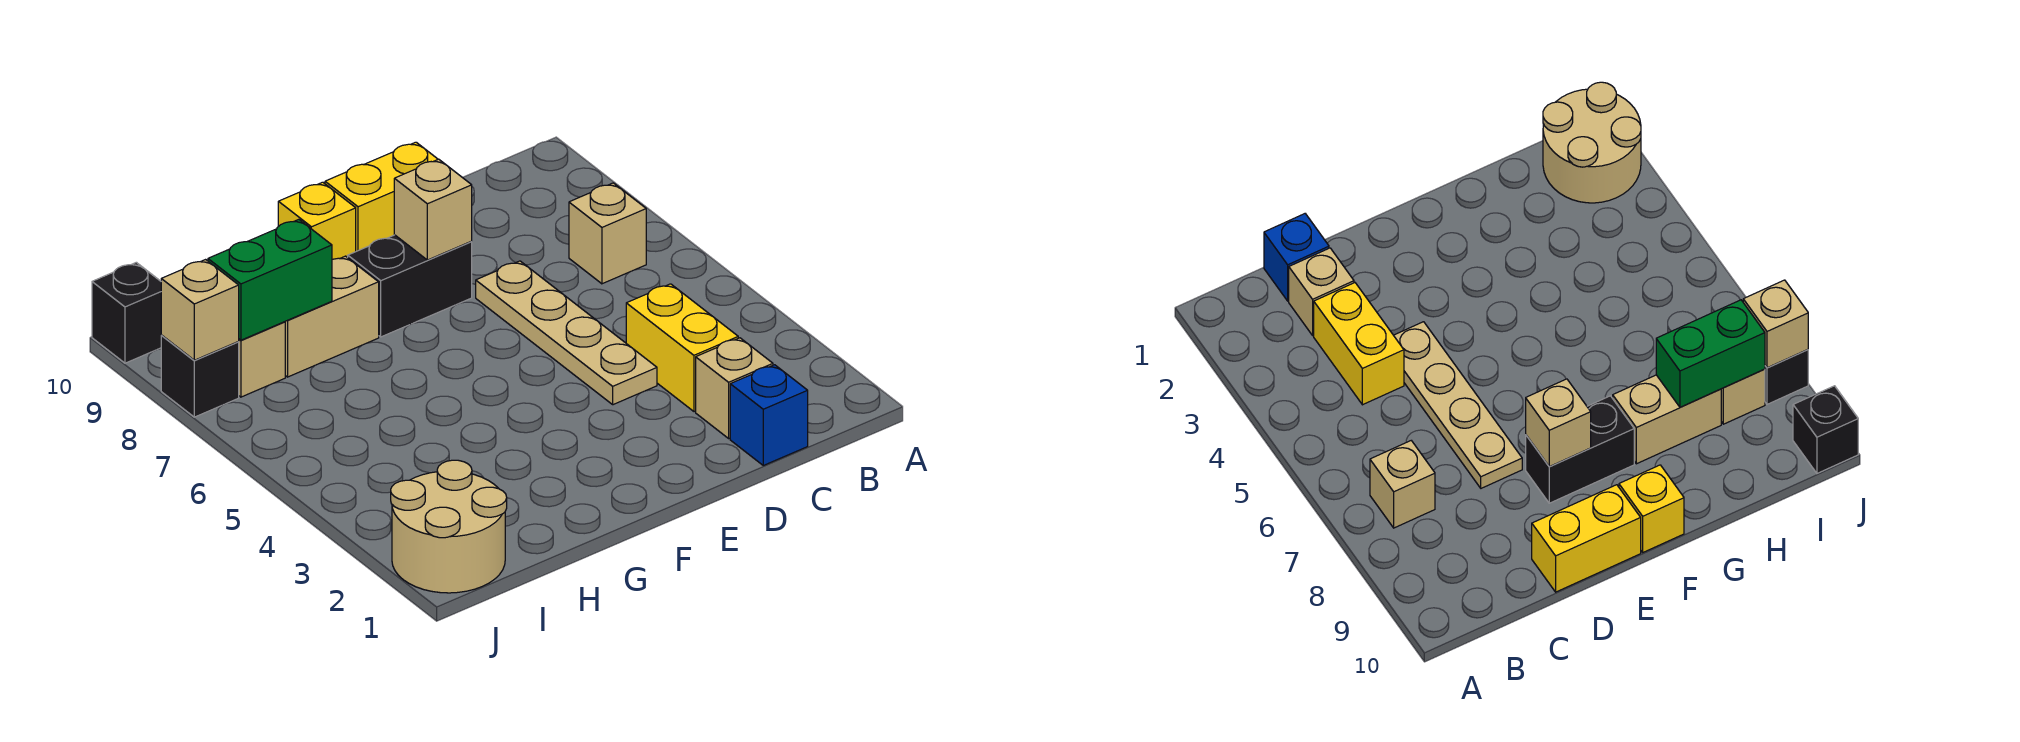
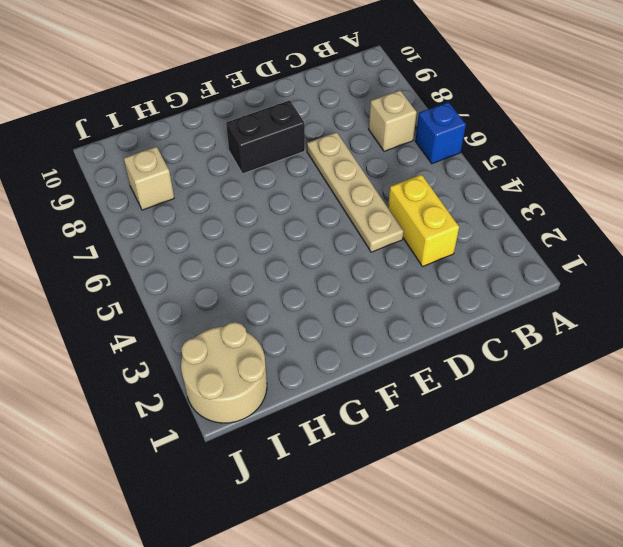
blue brick A6 level 1 -> blue brick C1 level 1
none -> tan brick C2 level 1
none -> yellow brick D10:E10 level 1
none -> yellow brick F10 level 1

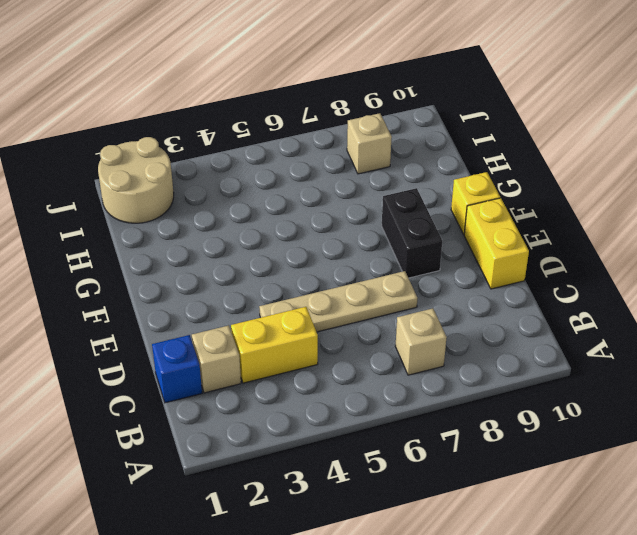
none -> tan brick G8:H8 level 1
none -> black brick J8 level 1
none -> black brick J10 level 1

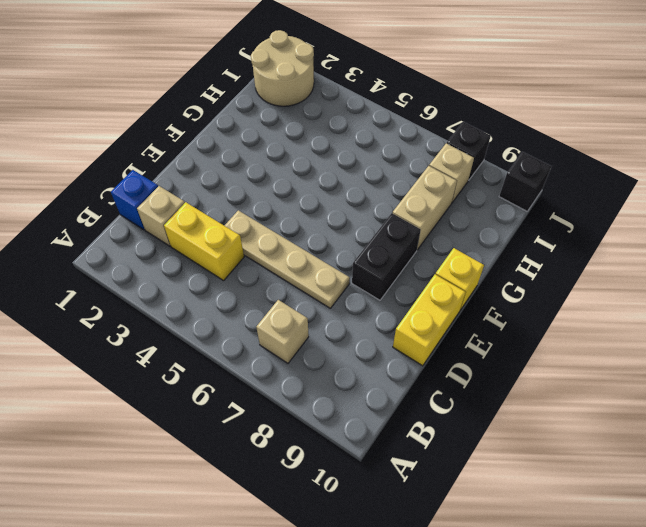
none -> tan brick E8 level 2
none -> green brick H8:I8 level 2
none -> tan brick J8 level 2

